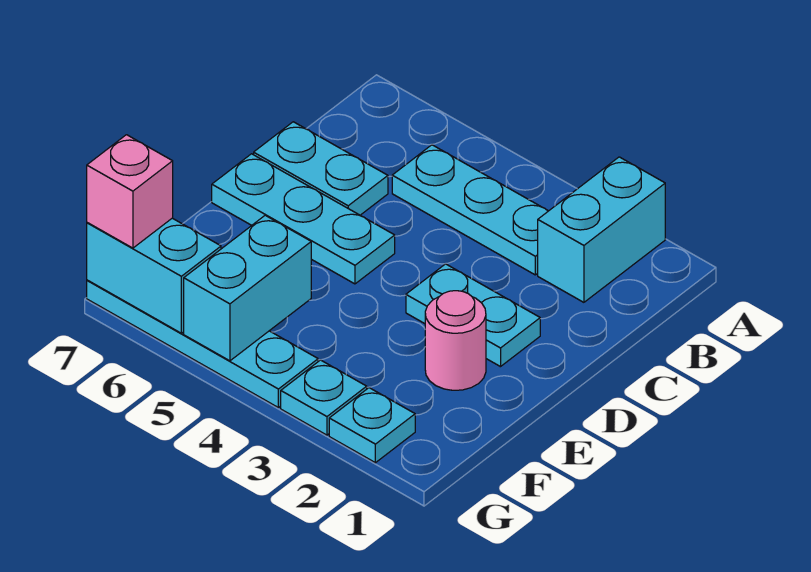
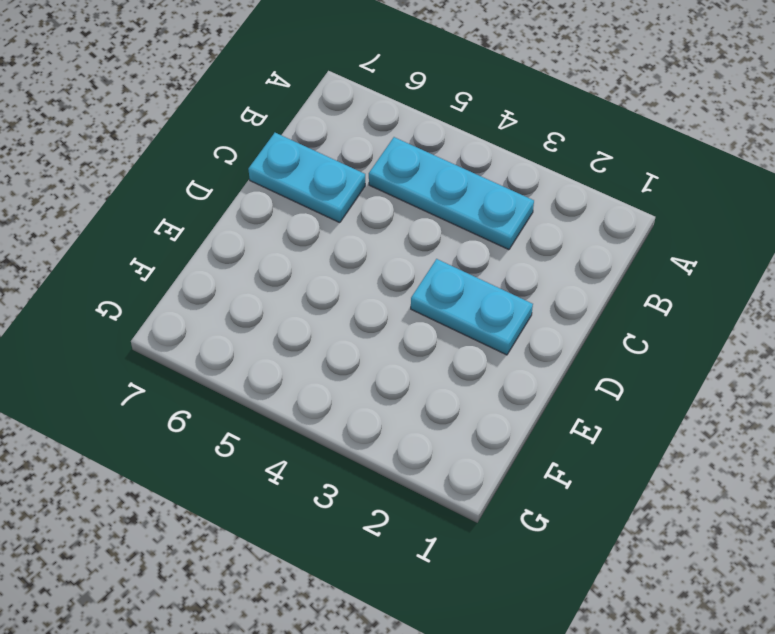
none -> cyan brick A2:B2 level 1
none -> cyan plate D5:D7 level 1
none -> pink round brick E2 level 1

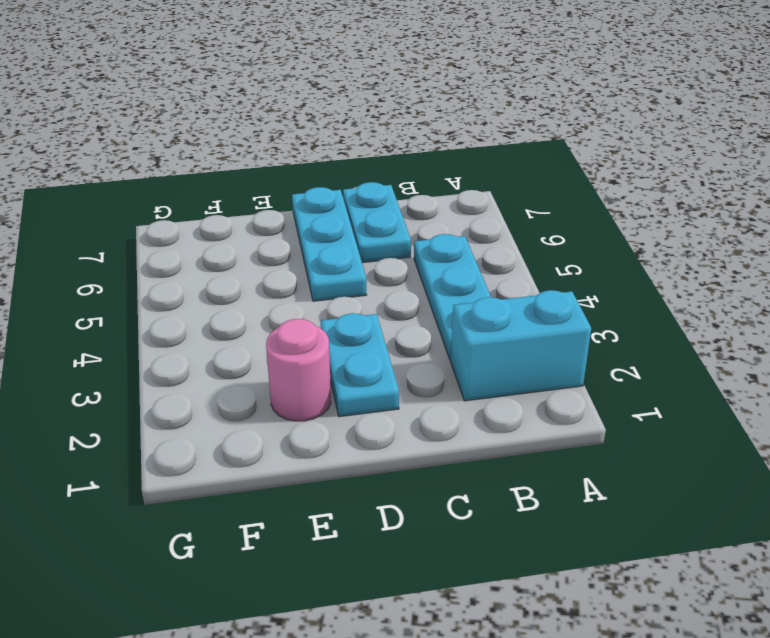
none -> cyan plate G2 level 1
none -> cyan plate G3 level 1
none -> cyan plate G4:G7 level 1

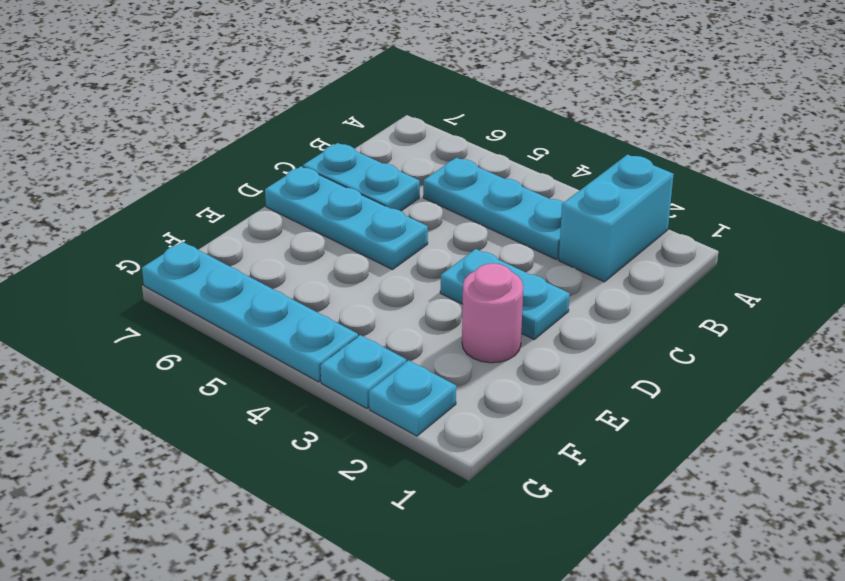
none -> cyan brick F5:G5 level 2
none -> cyan brick G6:G7 level 2
none -> pink brick G7 level 3

